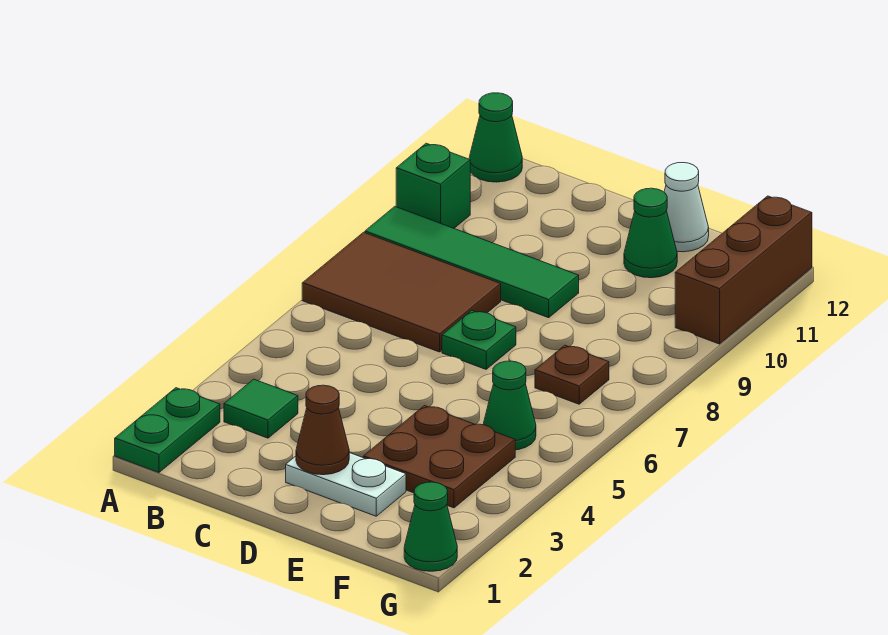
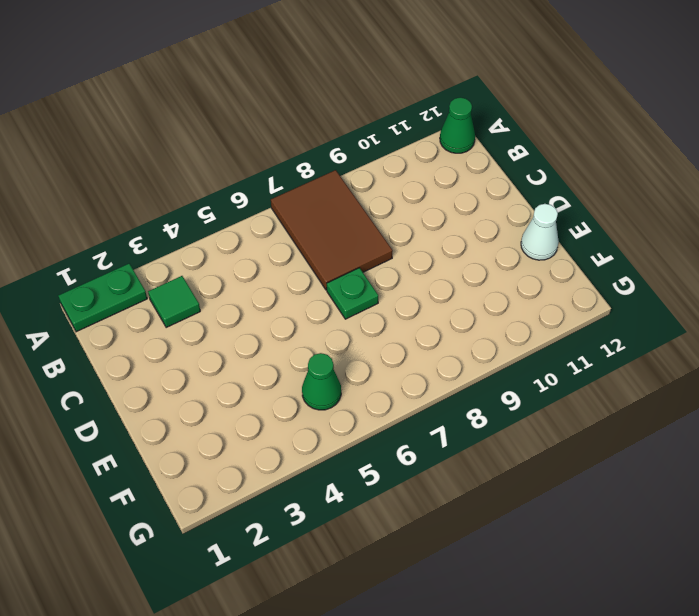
none -> green tile A9:D9 level 1
none -> green brick A10 level 1
none -> white plate D2:E2 level 1

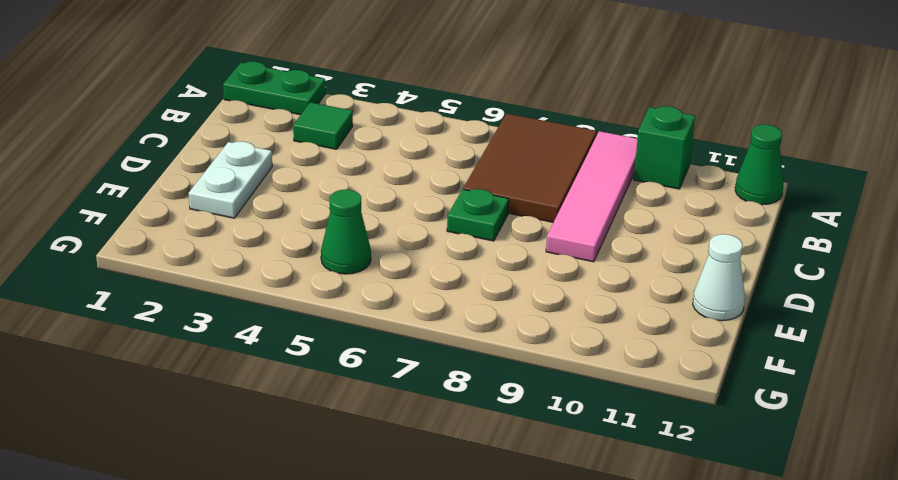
pink tile A9:D9 level 1 -> green tile A9:D9 level 1
none -> brown plate E3:F4 level 1
none -> green cone E11 level 1
none -> brown plate F7 level 1

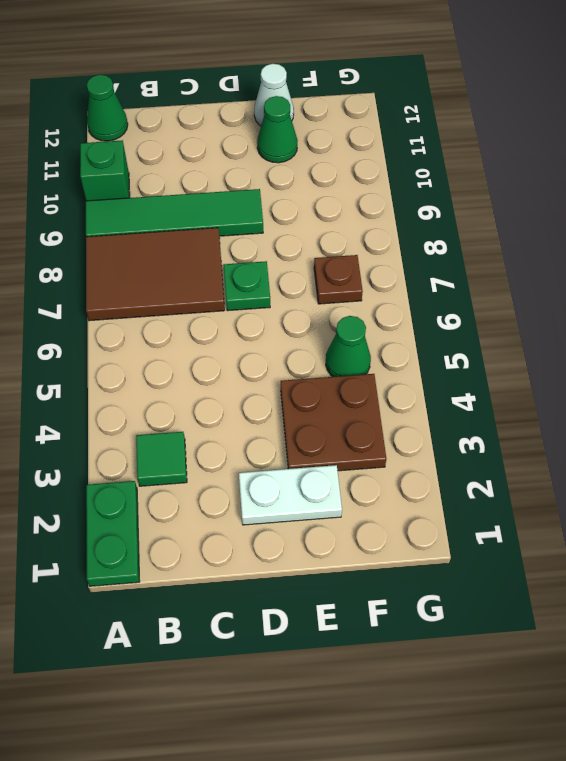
none -> green cone G1 level 1
none -> brown brick G10:G12 level 1
none -> brown cone D2 level 2

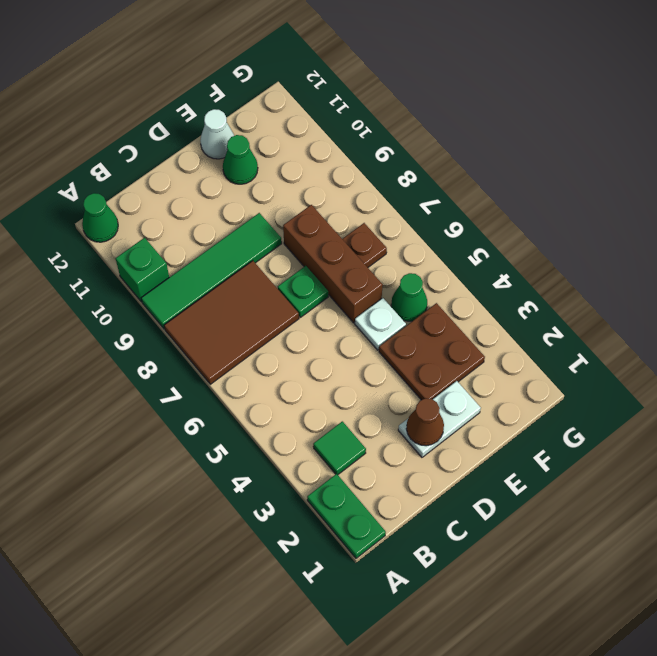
white plate E5 level 1 -> none
brown brick E6:E8 level 1 -> brown brick G10:G12 level 1
none -> green cone G1 level 1

